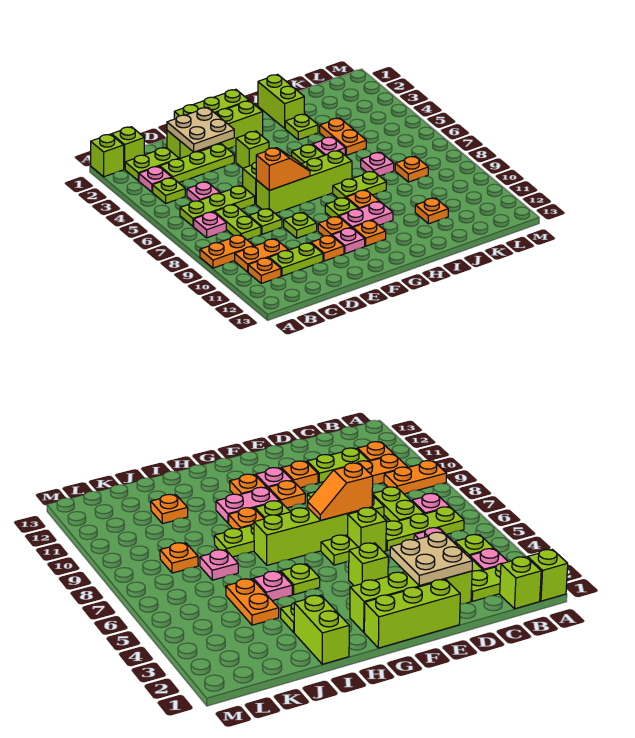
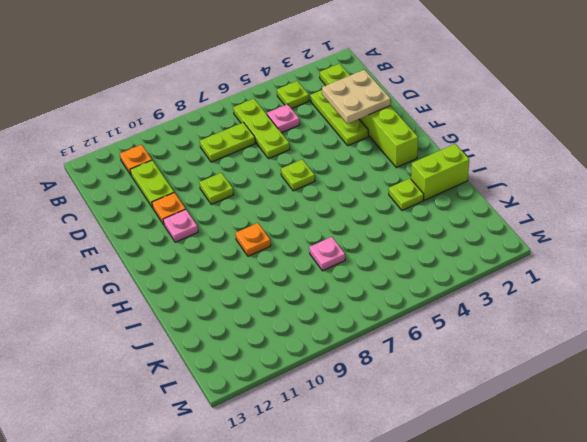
none -> lime brick A1 level 1
none -> orange plate A9:B9 level 1
none -> lime brick B1 level 1
none -> pink plate B3 level 1

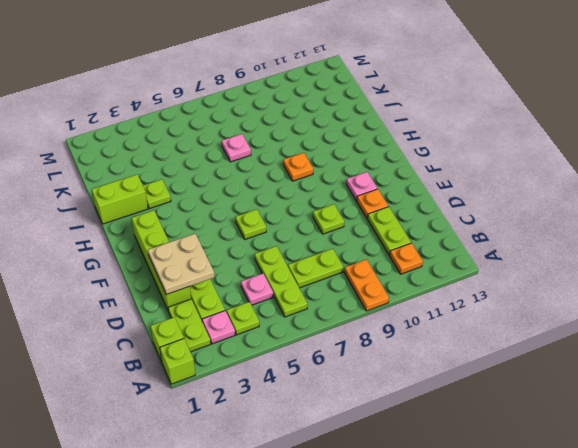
none -> pink plate B7 level 1
none -> orange plate B10:C10 level 1
none -> lime plate D8 level 1
none -> lime brick E1:G1 level 1

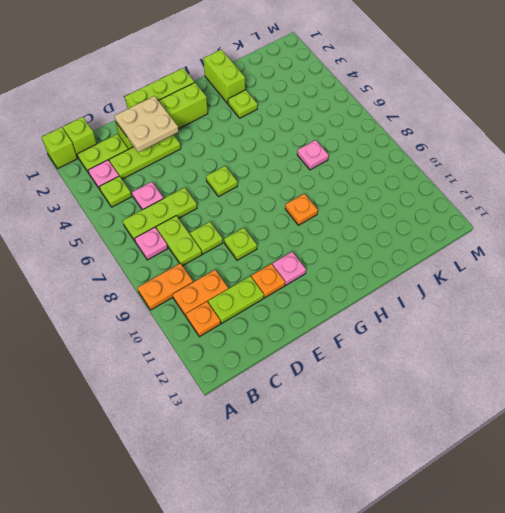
none -> lime brick E6 level 1
none -> lime brick E7:H7 level 1
none -> lime brick F4 level 1
none -> orange plate F10 level 1

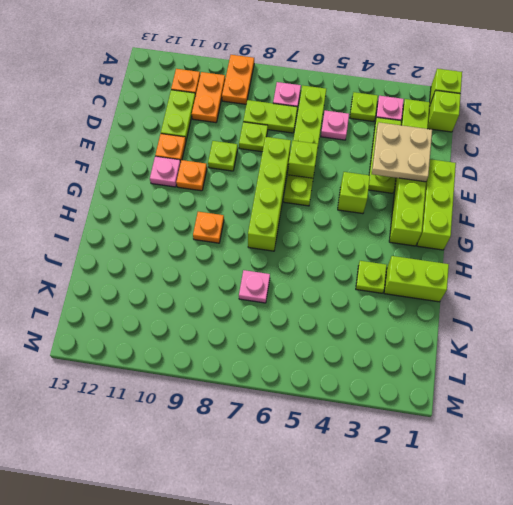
none -> lime plate G9 level 1
none -> pink plate G10:H10 level 1
none -> orange plate G11 level 1
none -> lime plate H5 level 1

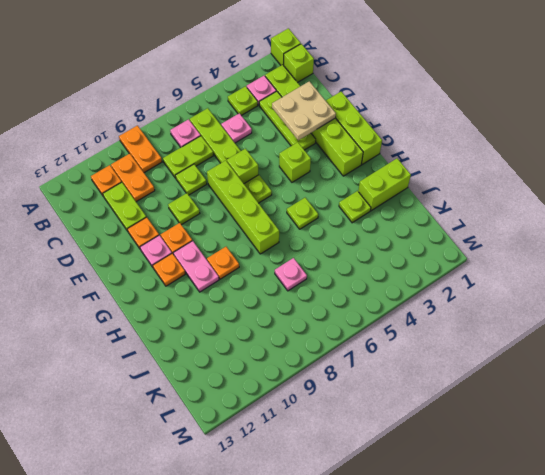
none -> lime plate G9 level 1
none -> lime plate H8:I8 level 1
none -> pink plate I5 level 1
none -> orange plate J4:J5 level 1

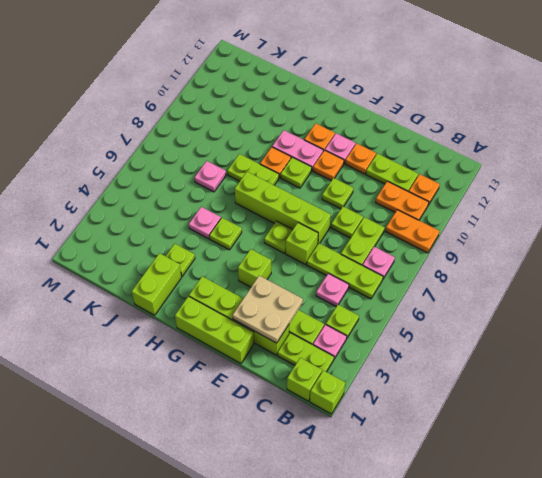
none -> orange plate J4:J5 level 1
none -> orange plate J11 level 1
none -> orange plate K8 level 1
none -> orange slope E7:F7 level 2 top E

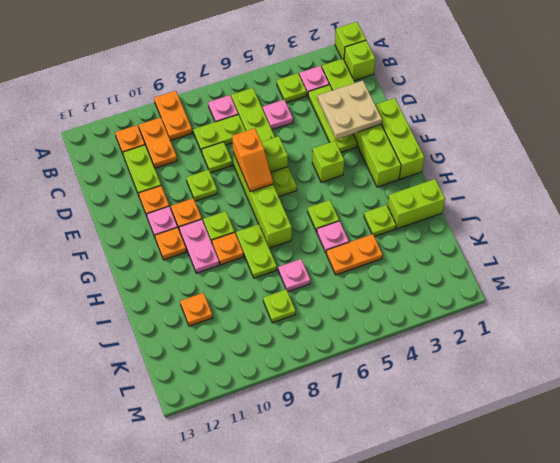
lime plate K8 level 1 -> orange plate K8 level 1

